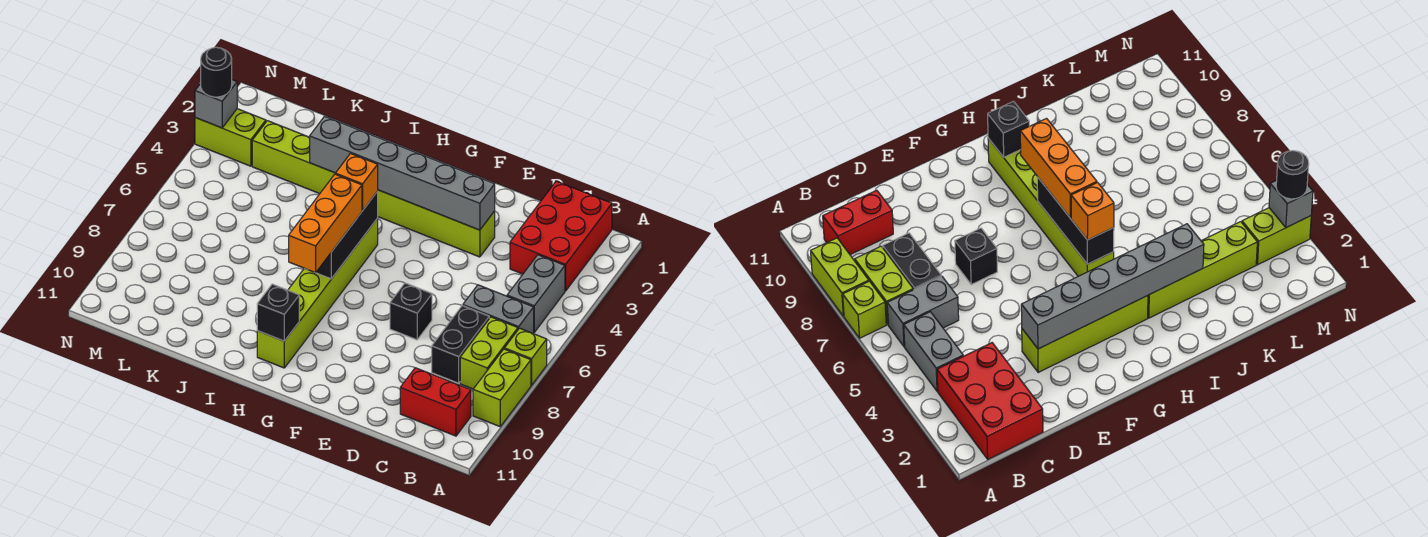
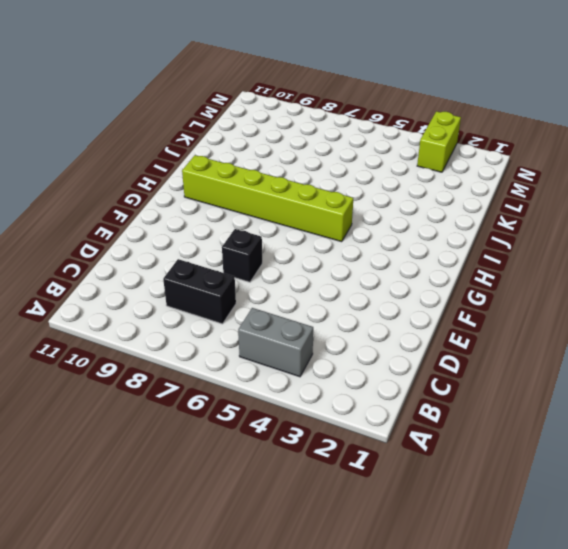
none -> lime brick A7 level 1
none -> lime brick A8:A9 level 1
none -> red brick B1:C3 level 1

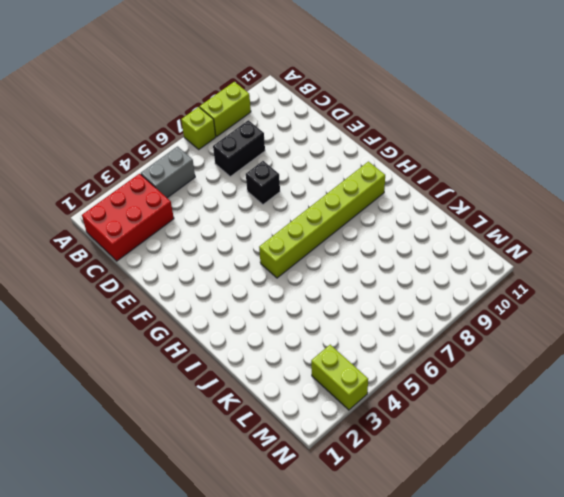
none -> grey brick B6:C6 level 1
none -> lime brick B7:B8 level 1
none -> red brick B10:C10 level 1

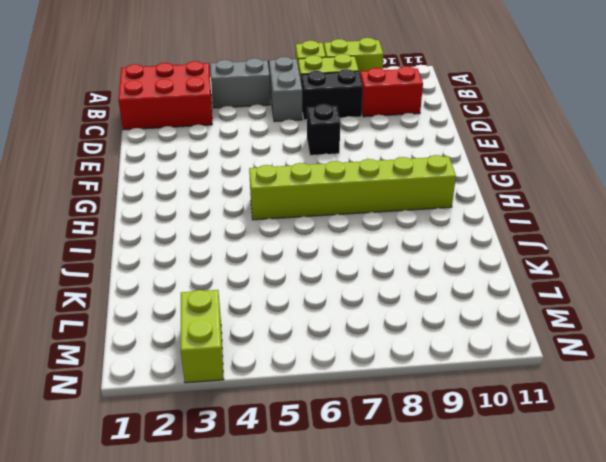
red brick C9:C10 level 1 -> red brick B10:C10 level 1
none -> lime brick E3:H3 level 1
none -> lime brick I3:L3 level 1
none -> grey brick E3:J3 level 2

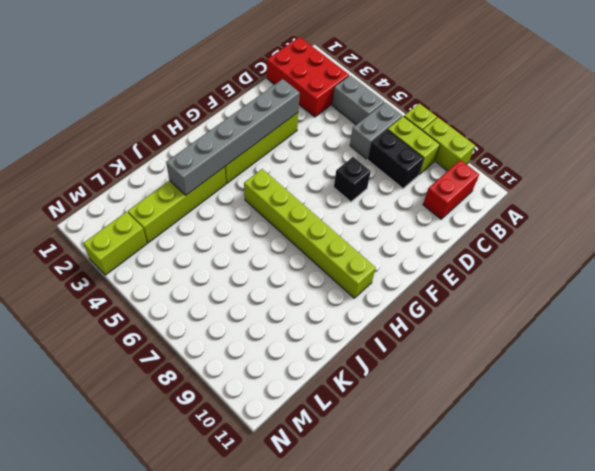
none -> black brick H5:H7 level 2
none -> black brick H10 level 2
none -> grey brick N3 level 2

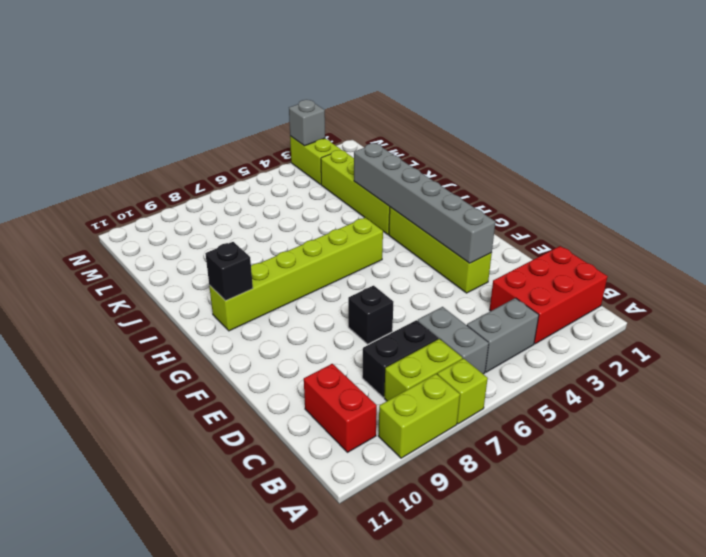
none -> black brick H5:H7 level 2
none -> orange brick H5 level 3
none -> orange brick H6:H8 level 3

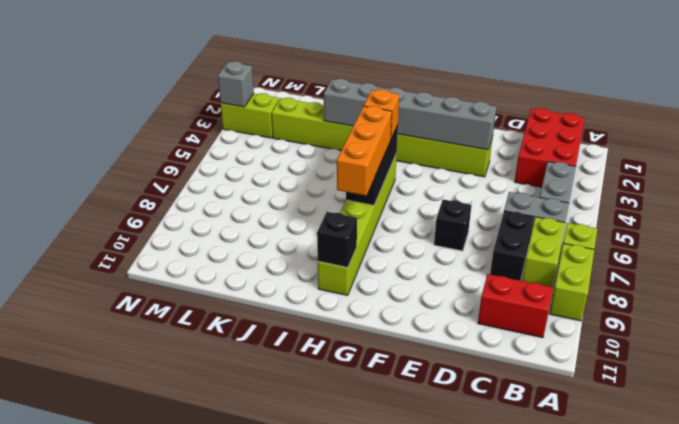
none -> black round brick N3 level 3

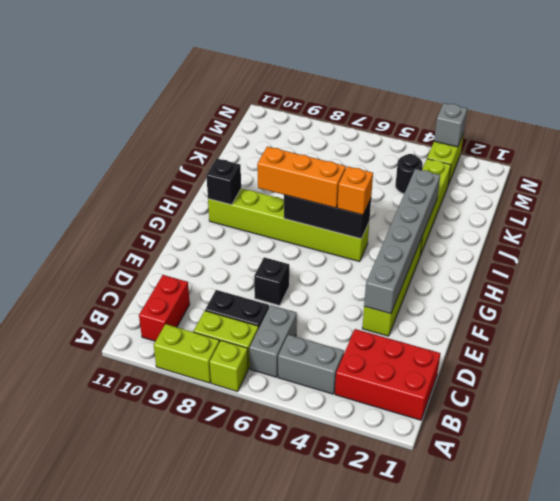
black round brick L4 level 1 -> black round brick N3 level 3

